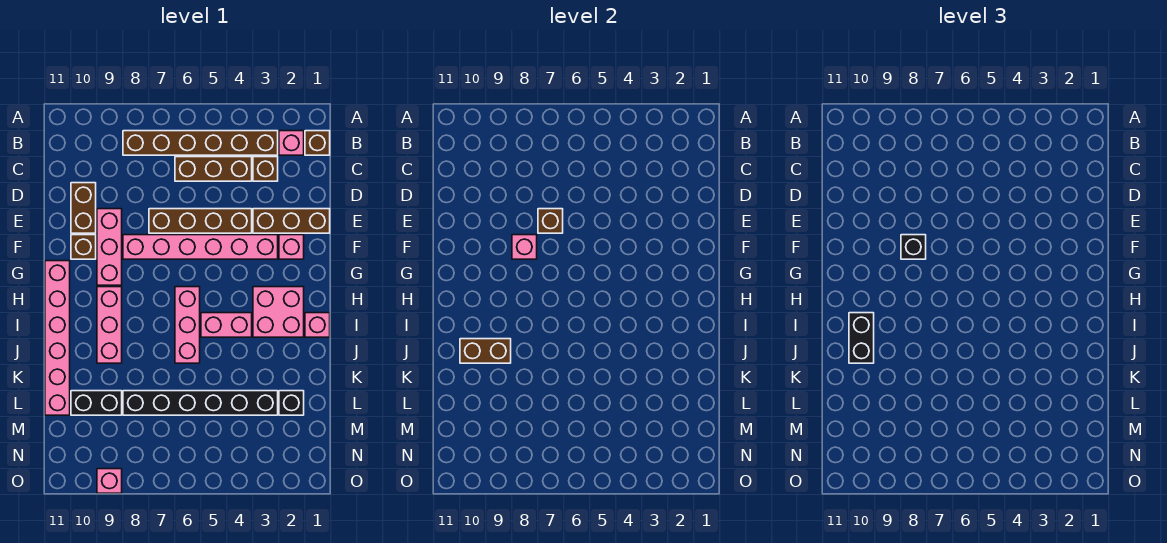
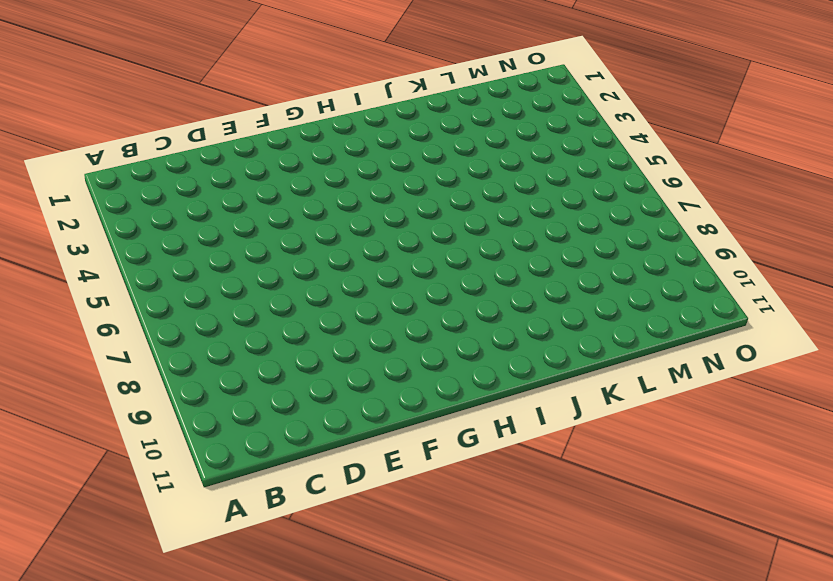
none -> brown brick B1 level 1
none -> pink brick B2 level 1
none -> brown brick B3:B8 level 1

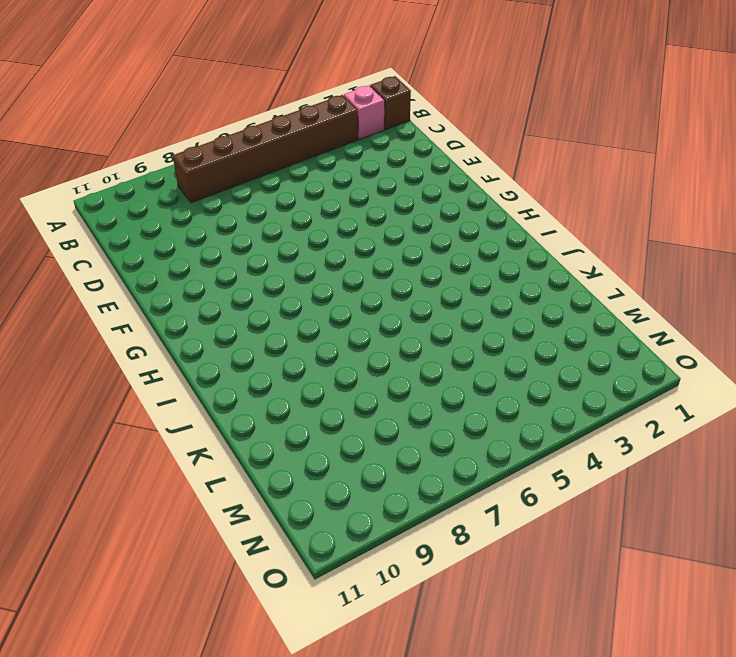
none -> brown brick C3 level 1
none -> brown brick C4:C6 level 1
none -> brown brick D10:E10 level 1

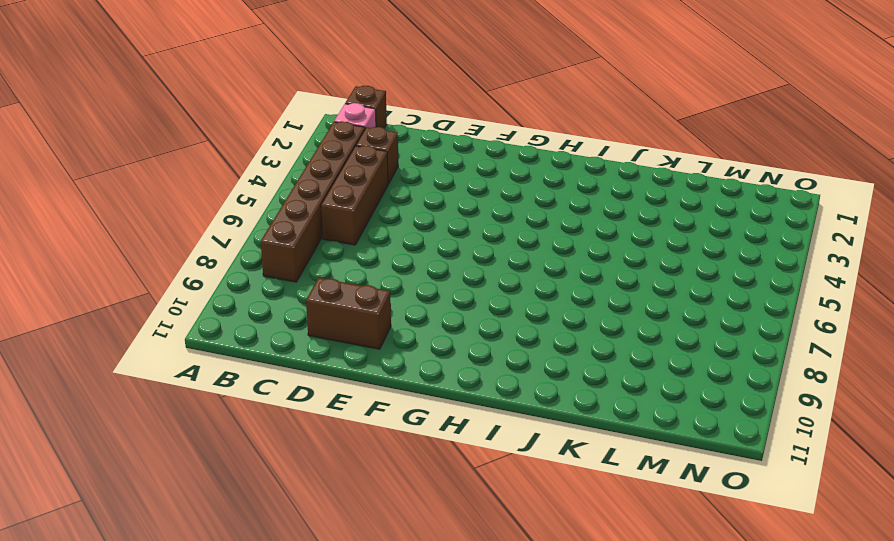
none -> brown brick E1:E3 level 1
none -> brown brick E4:E7 level 1
none -> pink brick E9:G9 level 1

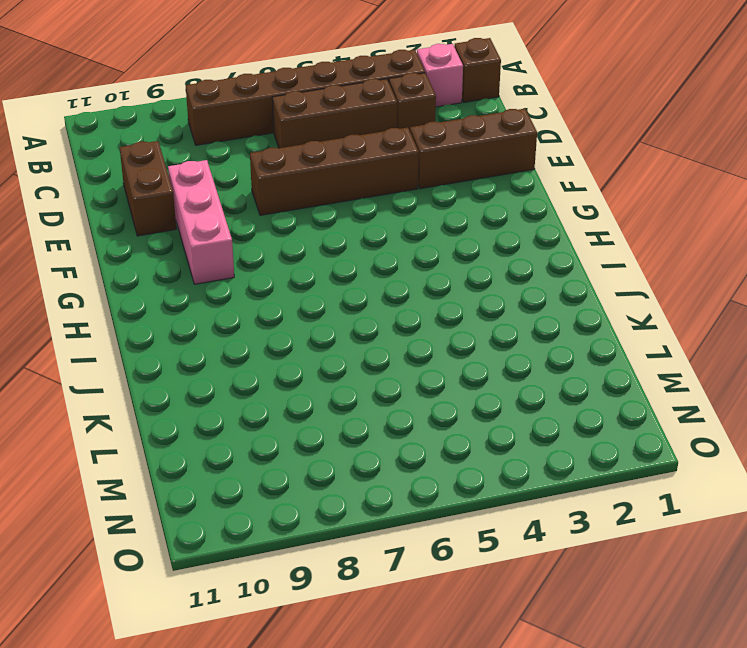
none -> pink brick F2 level 1
none -> pink brick F3:F8 level 1
none -> brown brick F10 level 1

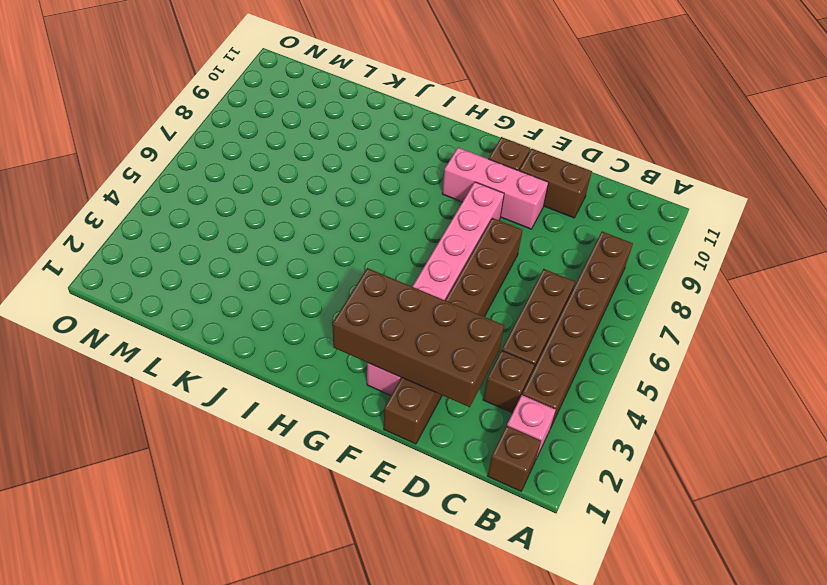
brown brick D2:G3 level 2 -> none
none -> pink brick G11:L11 level 1
none -> pink brick H2:I3 level 1
none -> pink brick H6:J6 level 1

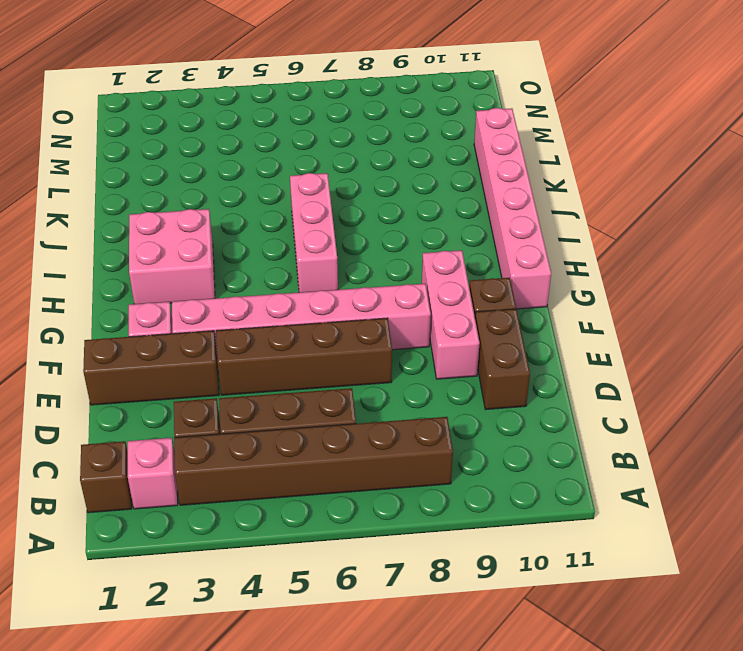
none -> pink brick H9:J9 level 1
none -> pink brick I1 level 1
none -> pink brick I4:I5 level 1

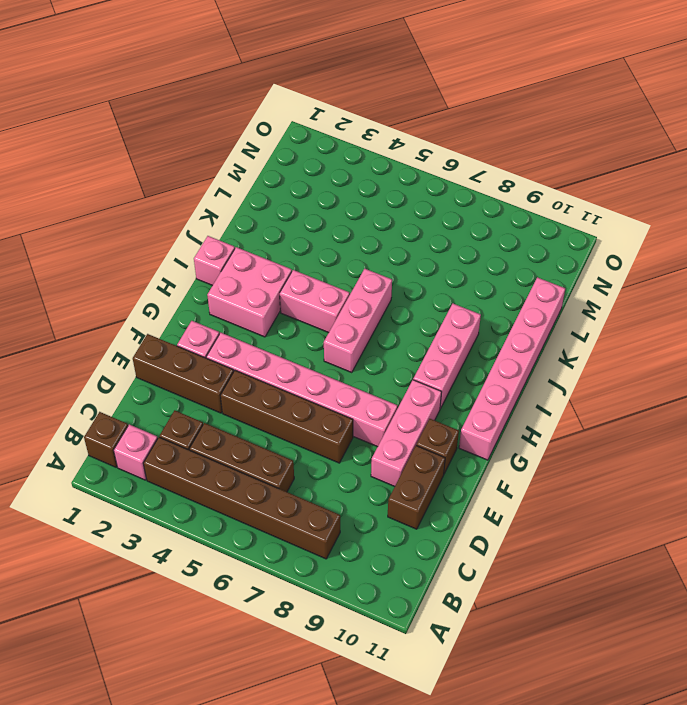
none -> black brick L2 level 1
none -> black brick L3:L8 level 1
none -> black brick L9:L10 level 1

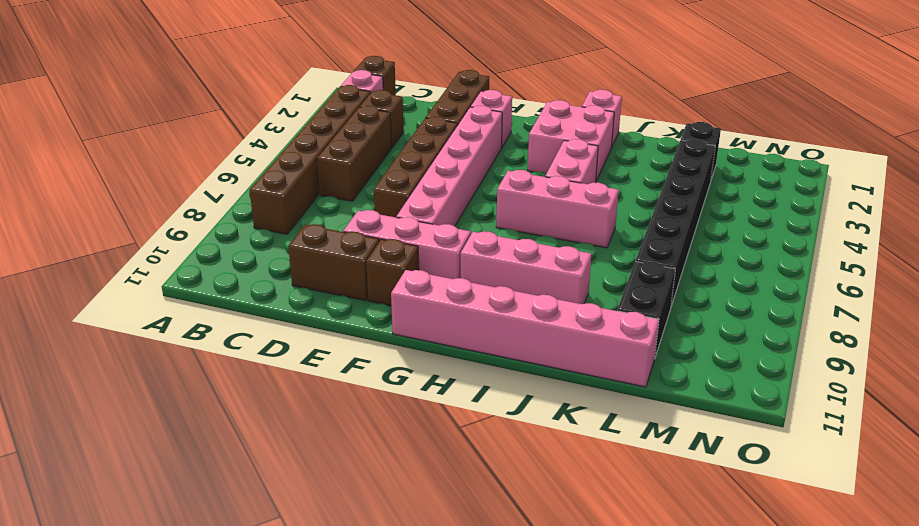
none -> pink brick O9 level 1
none -> brown brick E7 level 2
none -> pink brick F8 level 2

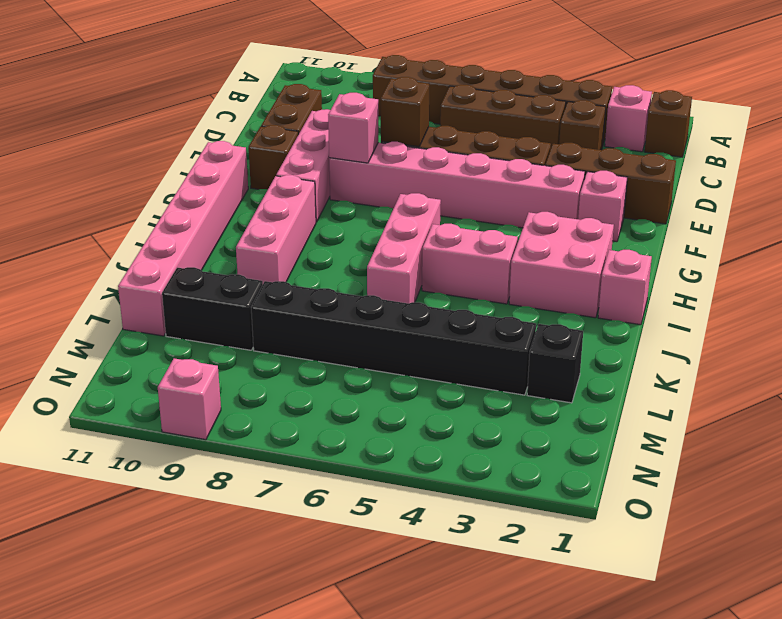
none -> brown brick J9:J10 level 2
none -> black brick F8 level 3
none -> black brick I10:J10 level 3

